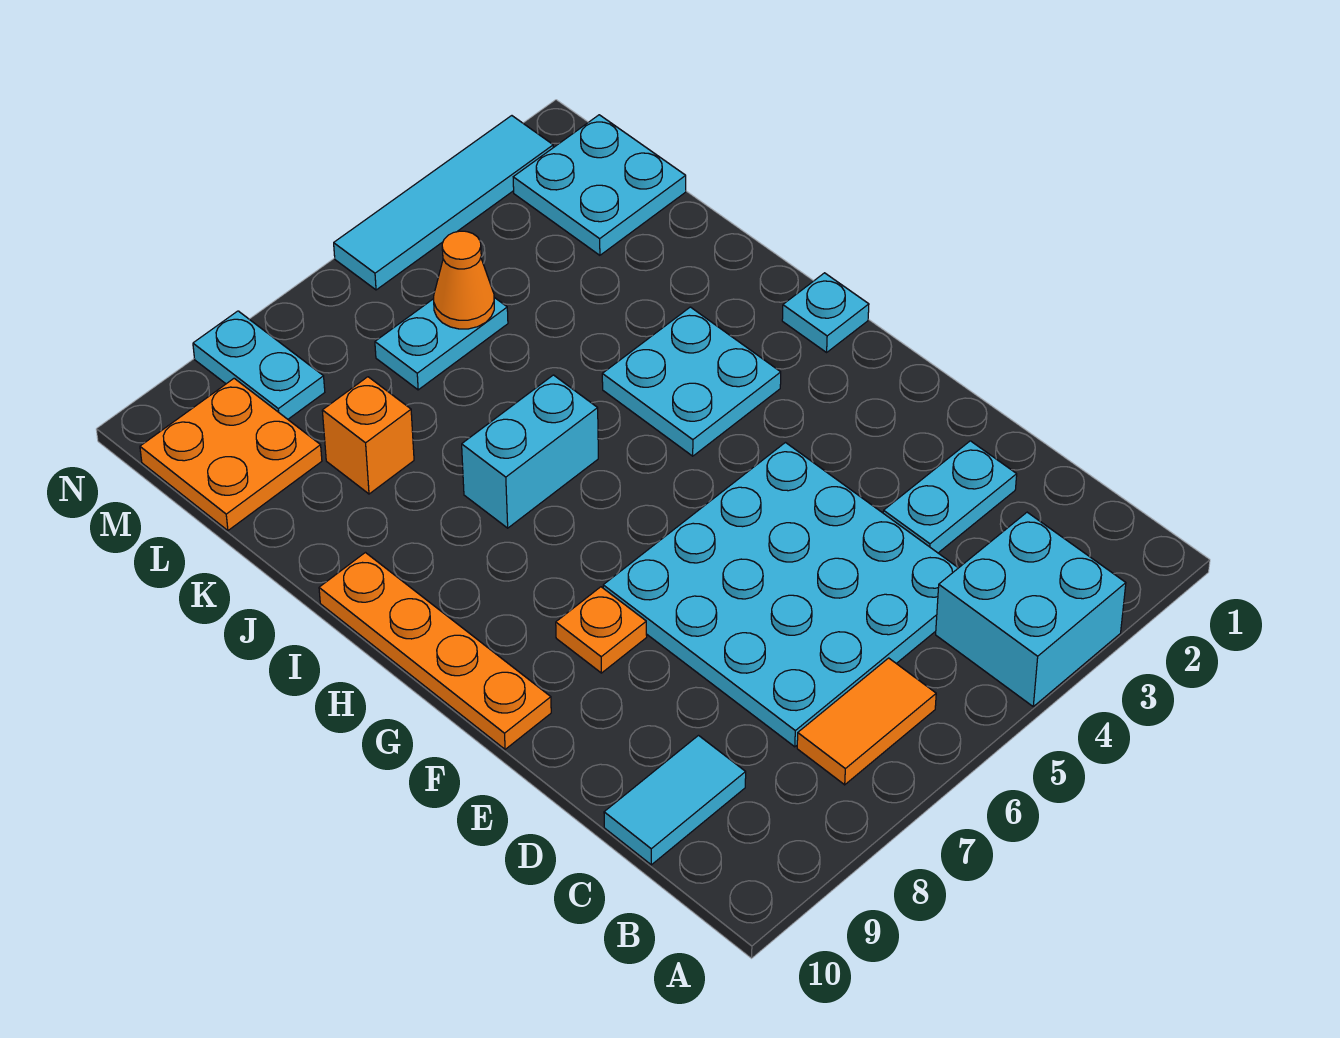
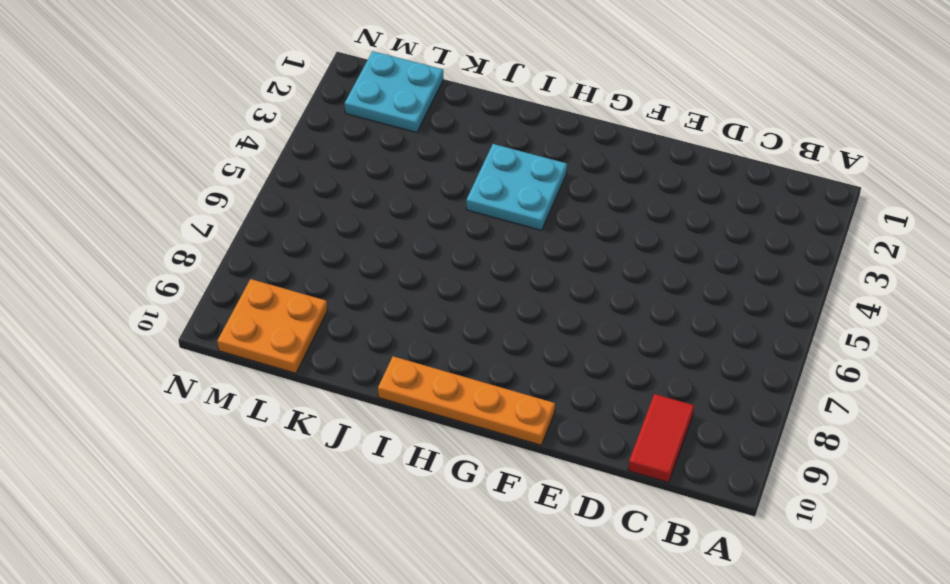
red tile C9:C10 level 1 -> cyan tile C9:C10 level 1
none -> cyan brick A3:B4 level 1
none -> orange tile B6:B7 level 1
none -> cyan plate C4:F7 level 1

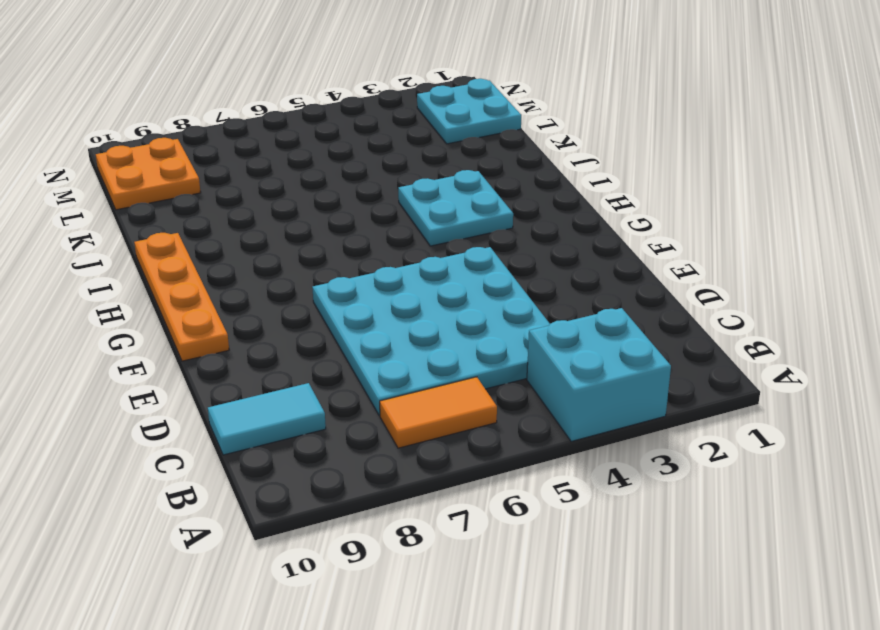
none -> cyan plate D2:D3 level 1
none -> orange plate F8 level 1
none -> cyan plate H1 level 1

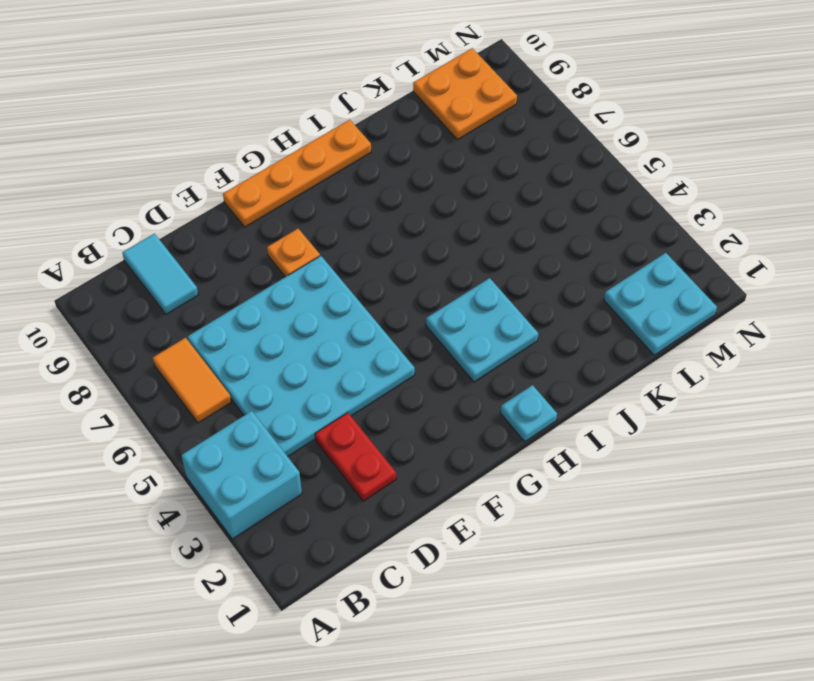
red plate D2:D3 level 1 -> cyan plate D2:D3 level 1
none -> cyan brick I6:I7 level 1
none -> orange brick K8 level 1
none -> cyan plate L5:L6 level 1

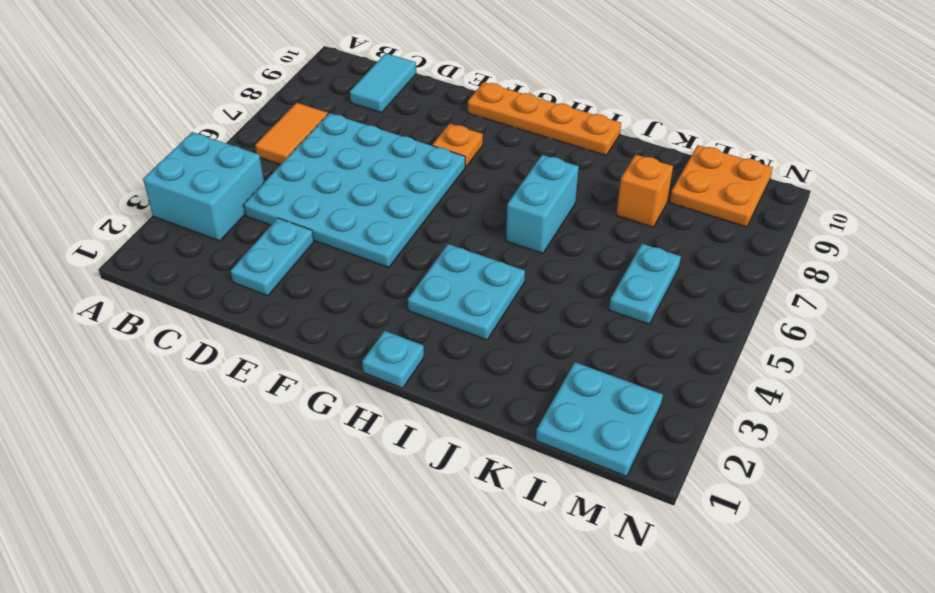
none -> cyan plate M8:N8 level 1
none -> cyan tile N2:N5 level 1
none -> orange cone L5 level 2

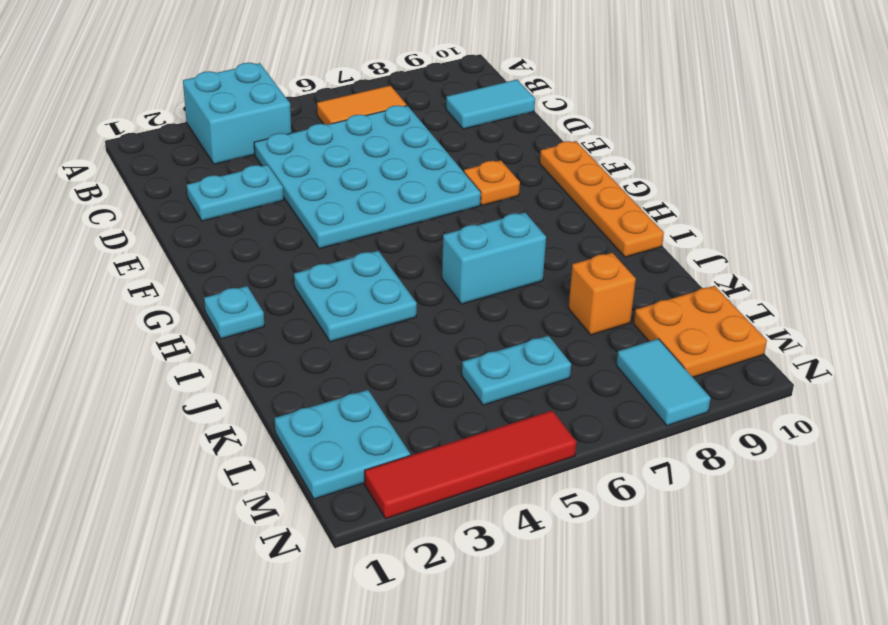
cyan tile M8:N8 level 1 -> cyan plate M8:N8 level 1
red tile N2:N5 level 1 -> cyan tile N2:N5 level 1
none -> orange cone L5 level 2

